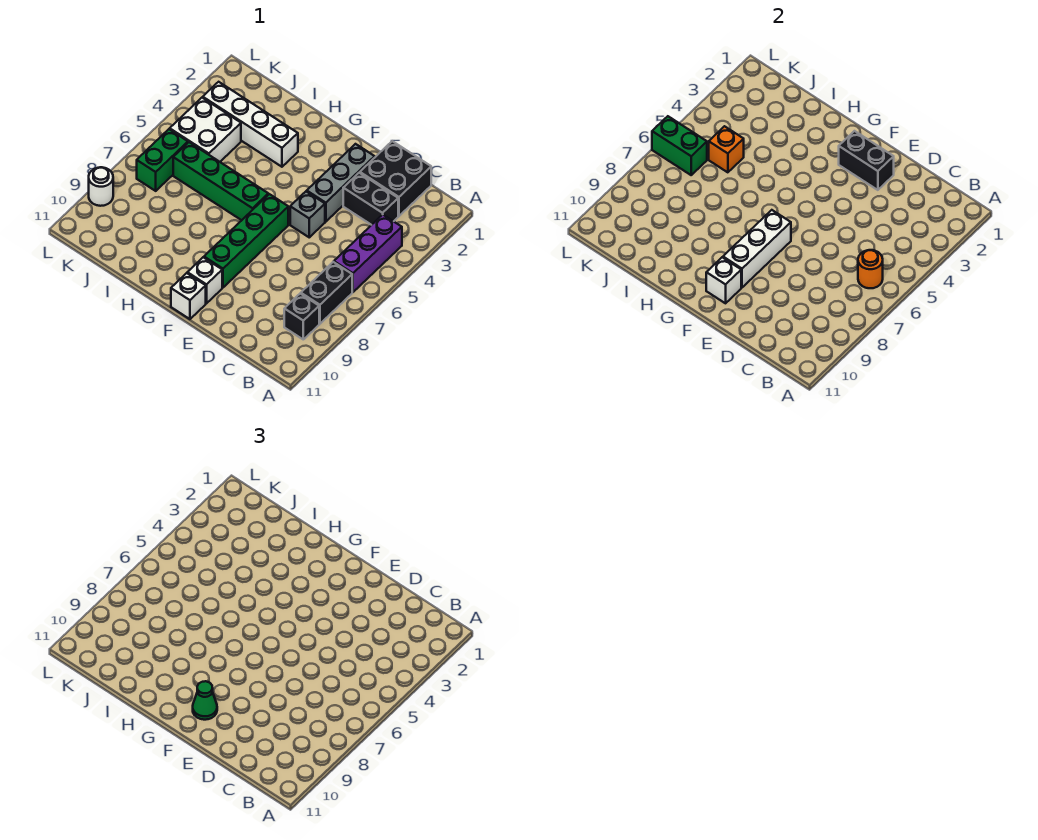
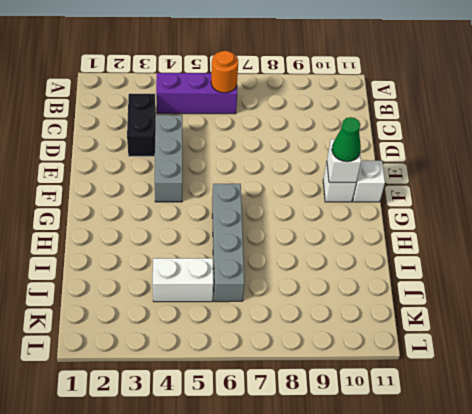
grey brick D4:F4 level 1 -> grey brick E2:E4 level 1
grey brick G6:J6 level 1 -> green brick G6:J6 level 1
white brick J4:J5 level 1 -> white brick J4:K5 level 1
none -> black brick B7:B8 level 1
none -> black brick B9 level 1
none -> black brick C1:D2 level 1

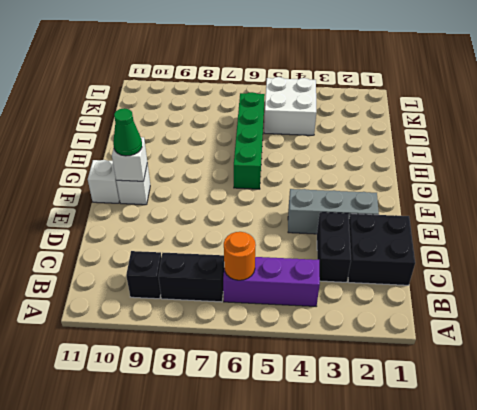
none -> grey brick E5 level 1
none -> green brick F6:F9 level 1
none -> white brick H3:K3 level 1

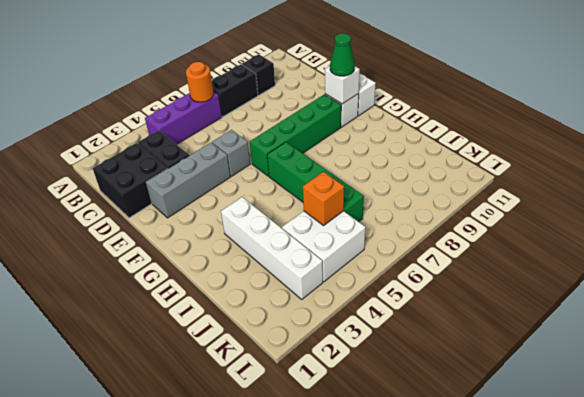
none -> green brick K6:K7 level 1
none -> white round brick L9 level 1
none -> black brick E2:F2 level 2

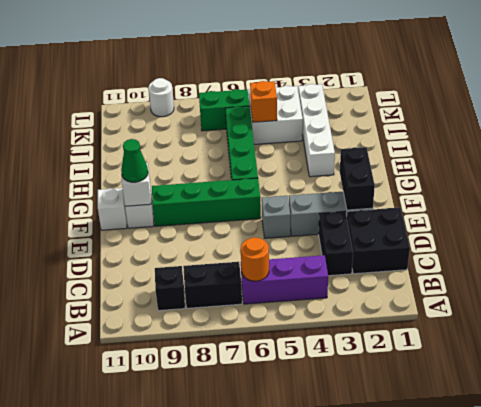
none -> white brick F7:F9 level 2
none -> green brick K6:L6 level 2

